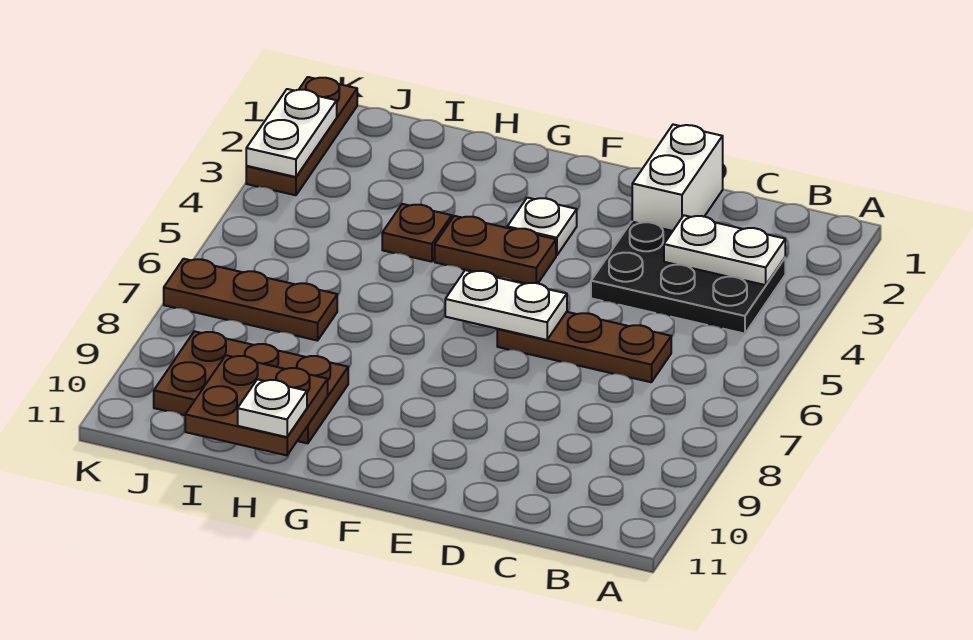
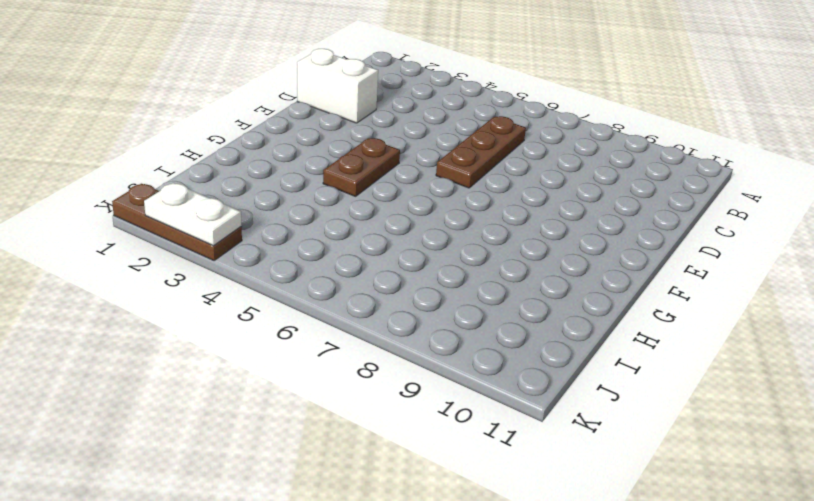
none -> black plate B3:D4 level 1
none -> white plate F3 level 1
none -> brown plate H4 level 1

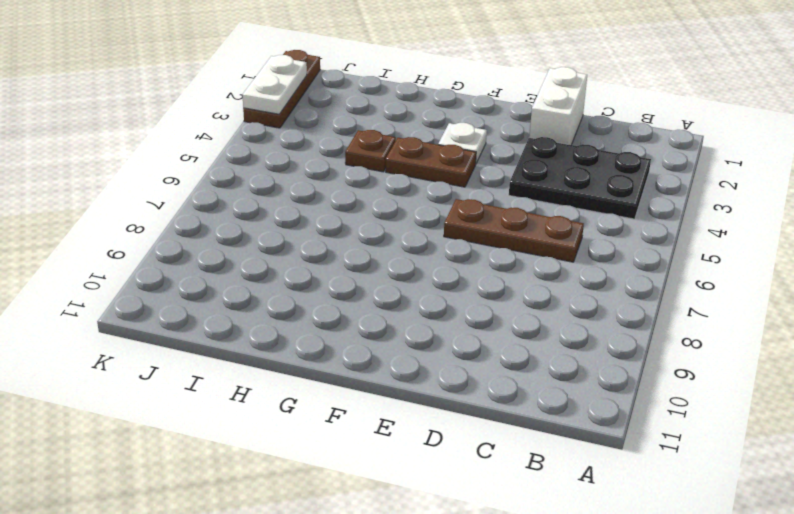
none -> brown plate H9:J10 level 1
none -> brown plate I7:K7 level 1
none -> white plate B3:C3 level 2

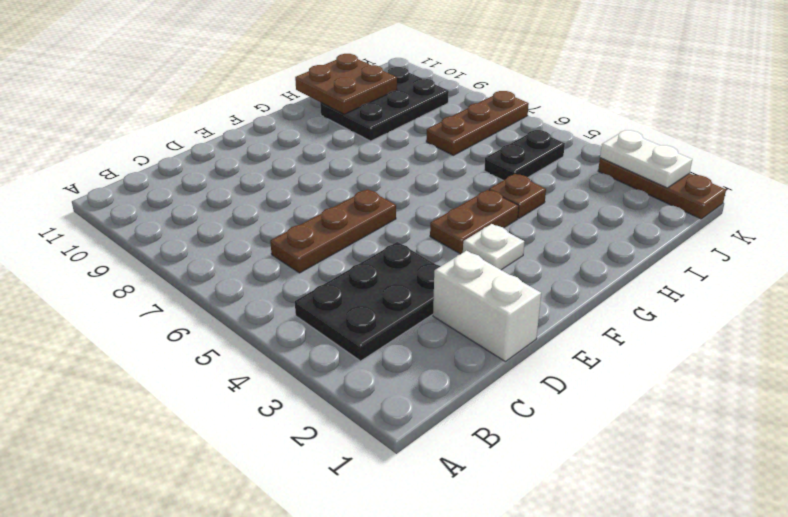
black plate H9:J10 level 1 -> brown plate H9:J10 level 1
black plate I5:J5 level 1 -> none
none -> white plate B3:C3 level 2
none -> white plate E6:F6 level 2
none -> white plate H11 level 3

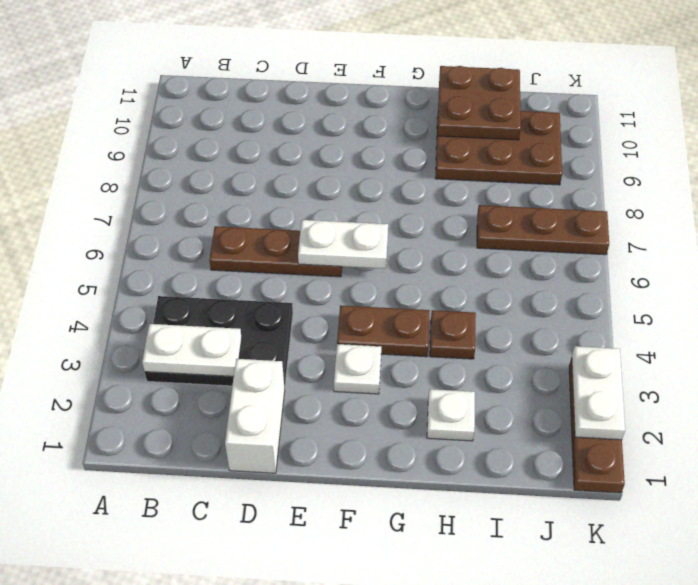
white plate H2 level 1 -> white plate H11 level 3

